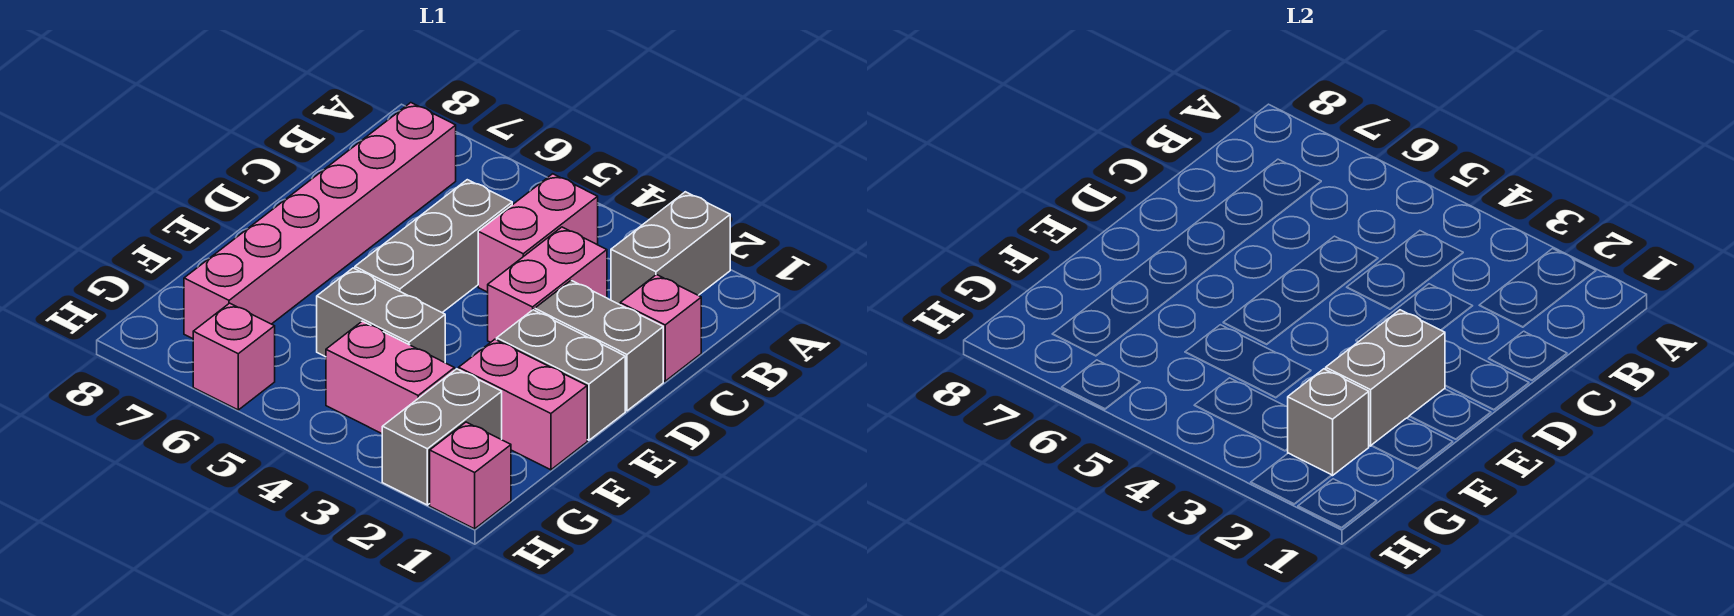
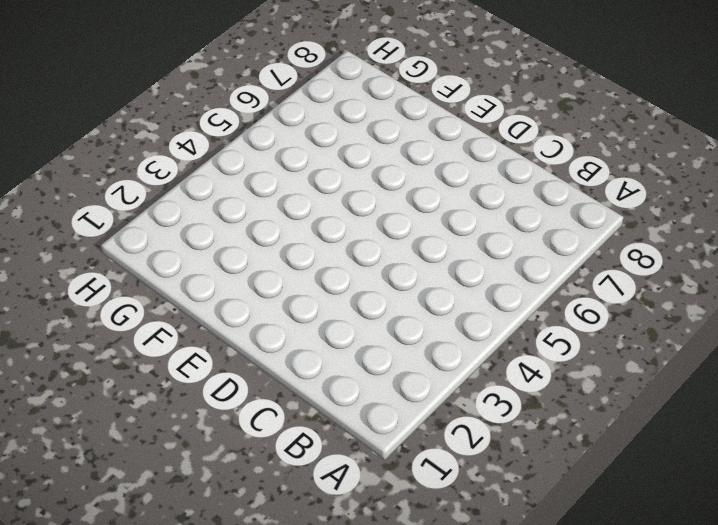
none -> grey brick A2:B2 level 1
none -> pink brick B4:C4 level 1
none -> pink brick B7:G7 level 1

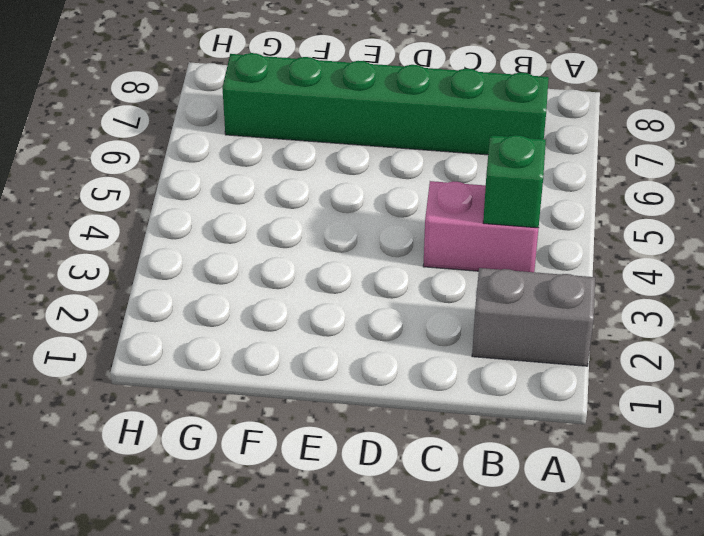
green brick B4 level 2 -> none
green brick B7:G7 level 1 -> pink brick B7:G7 level 1
none -> pink brick C1 level 1
none -> pink brick C3:D3 level 1
none -> grey brick C5:E5 level 1

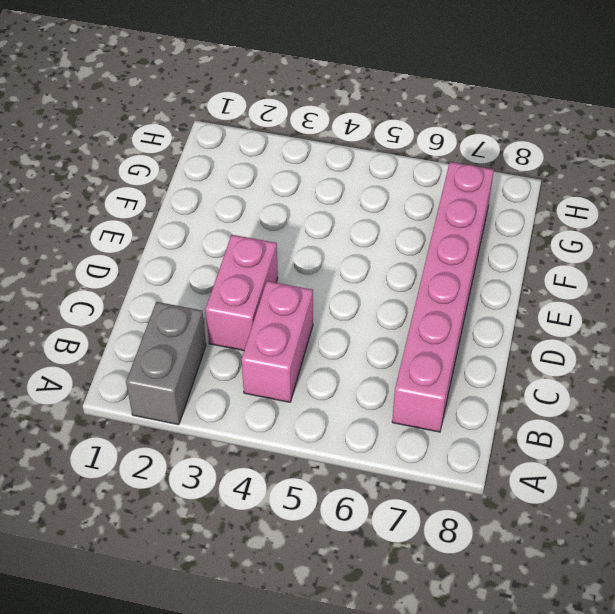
none -> pink brick C1 level 1
none -> grey brick C5:E5 level 1
none -> grey brick D1:D2 level 1

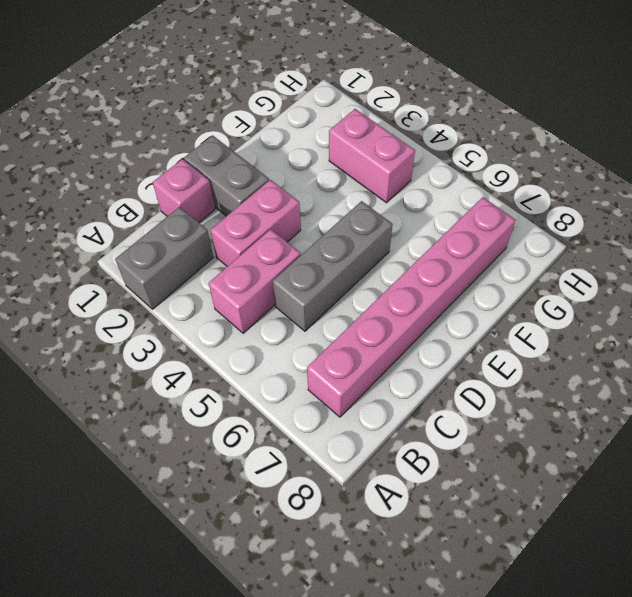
none -> grey brick E1:E2 level 1
none -> pink brick F1:F2 level 1
none -> grey brick F4:F5 level 1

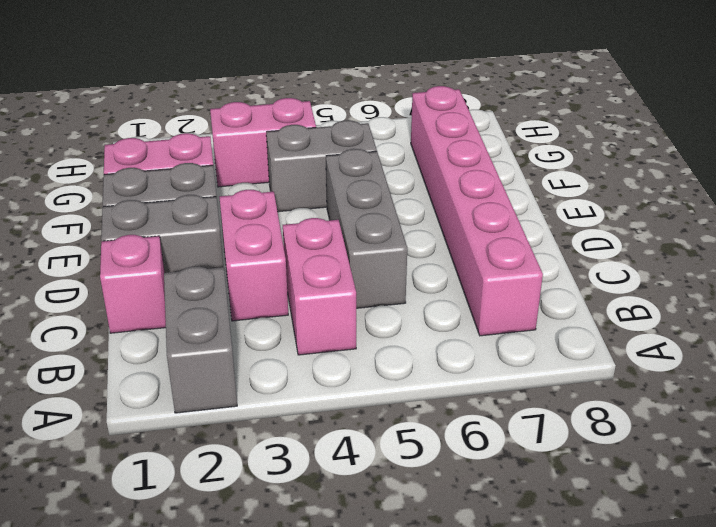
none -> grey brick G2:H2 level 1
none -> pink brick H1 level 1
none -> pink brick H6 level 1

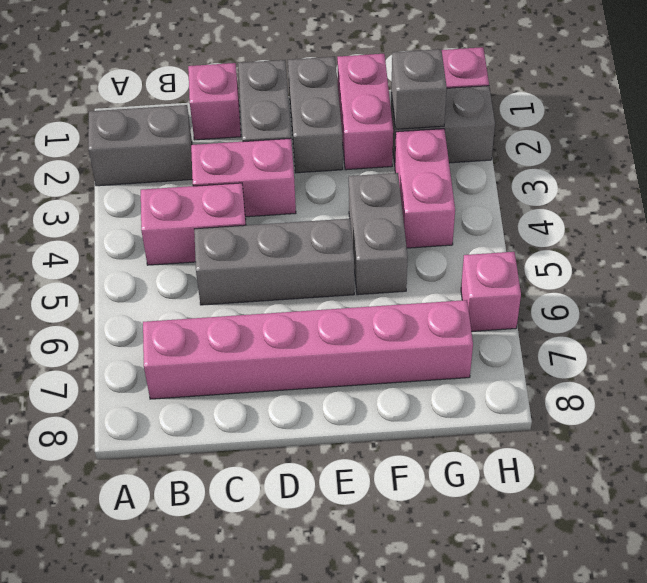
none -> grey brick E2:F2 level 2

